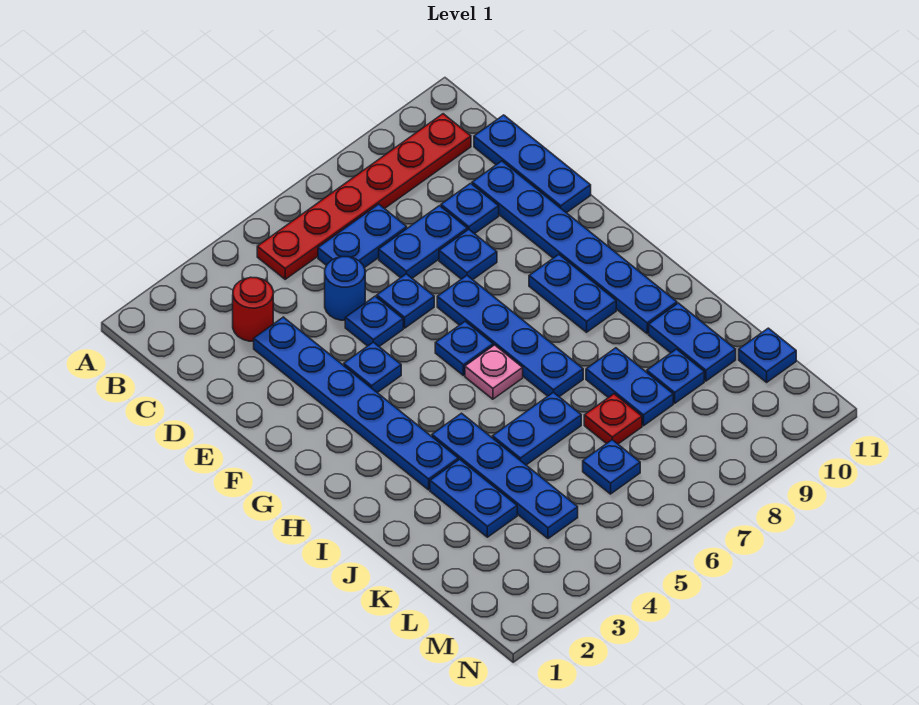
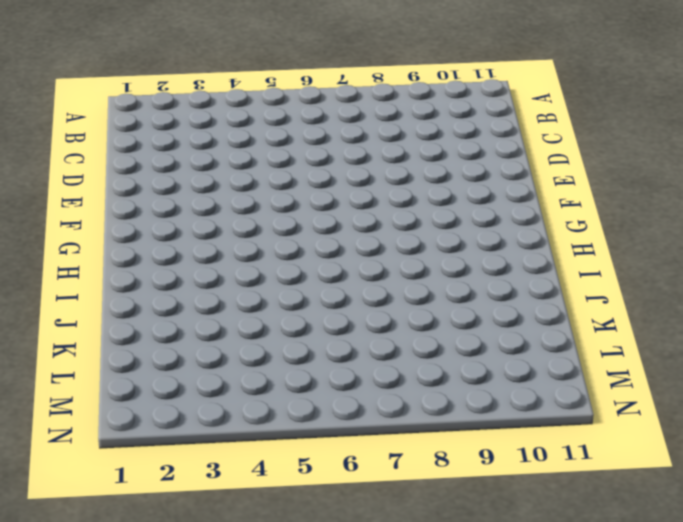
none -> red plate B5:B10 level 1
none -> red round brick C3 level 1
none -> blue plate C6:C7 level 1

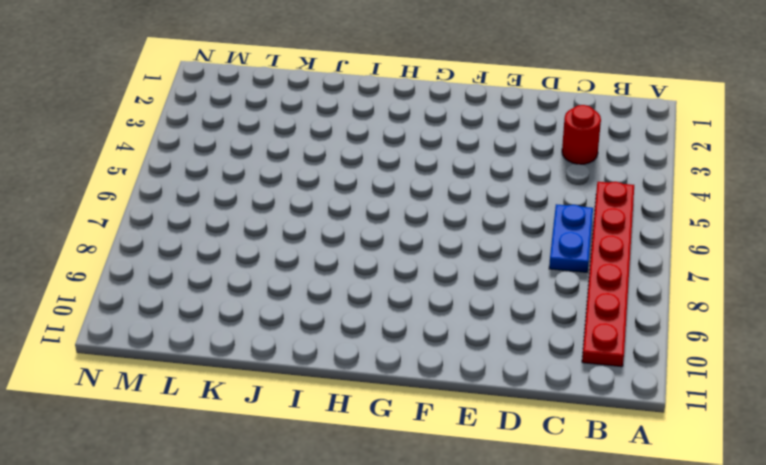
none -> blue plate C11:E11 level 1
none -> blue plate D3:I3 level 1
none -> blue round brick D5 level 1

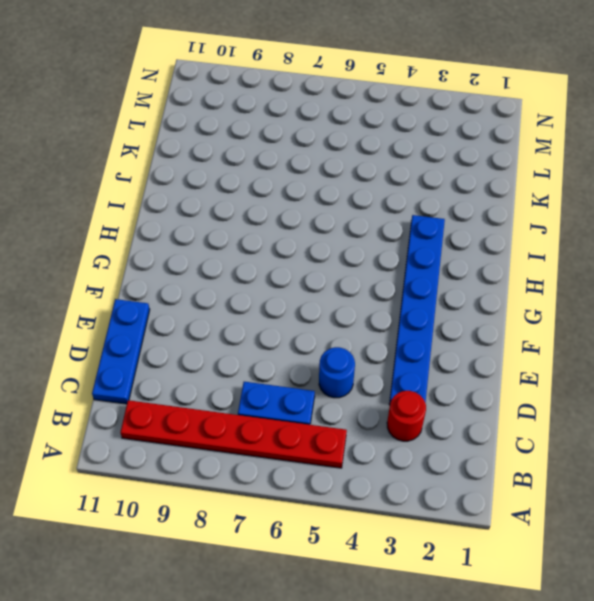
none -> blue plate D7:D8 level 1
none -> blue plate D9 level 1
none -> blue plate D10:I10 level 1

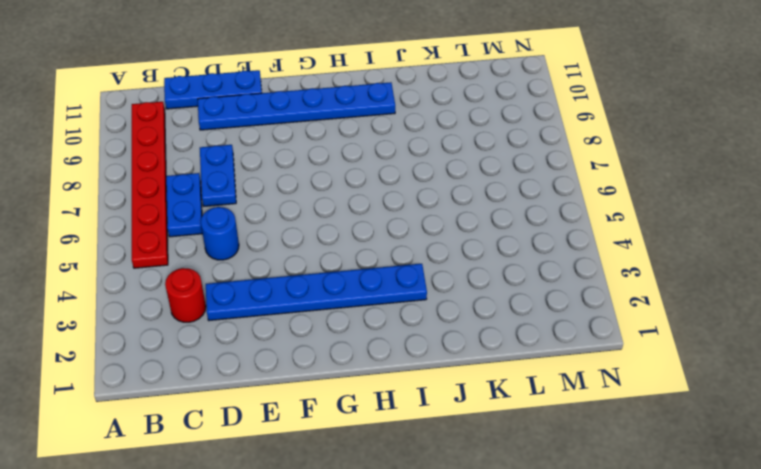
none -> blue plate D9 level 1
none -> blue plate E5 level 1
none -> blue plate E6 level 1

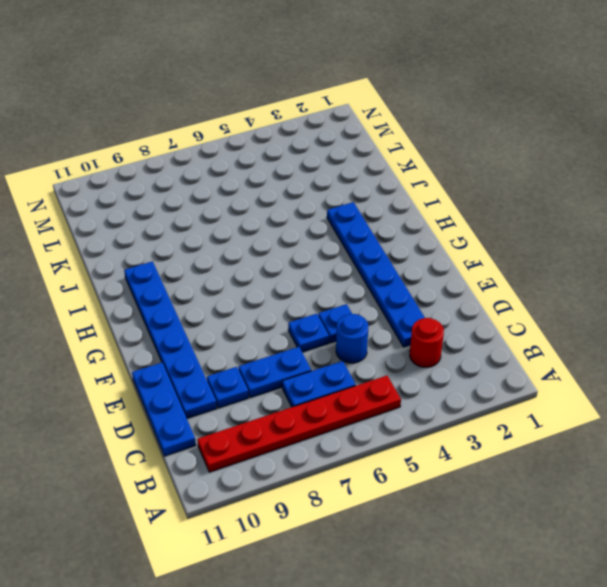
none -> blue plate E8 level 1
none -> blue plate F4 level 1
none -> blue plate F7:I7 level 1

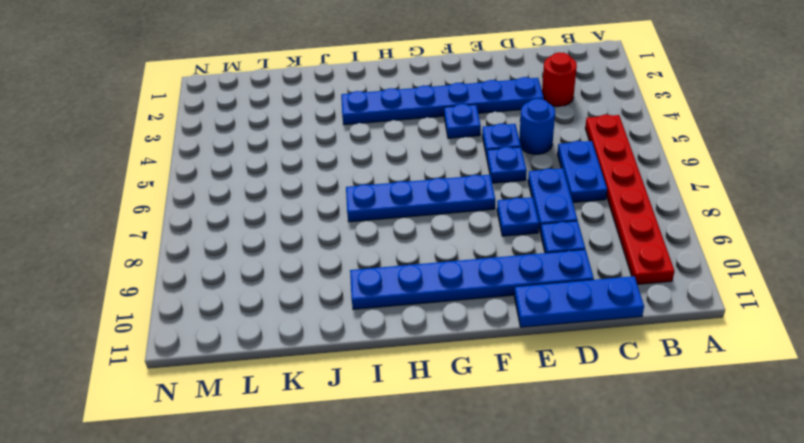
none -> blue plate G6 level 1
none -> blue plate G9:H9 level 1
none -> pink plate H6 level 1

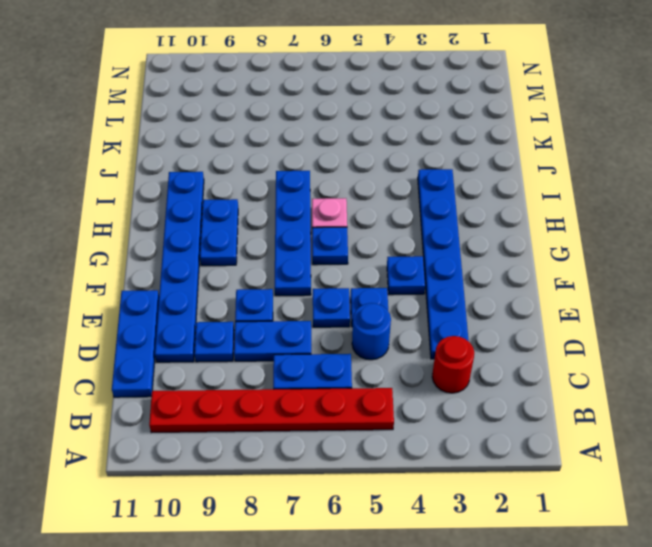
none -> blue plate I4:L4 level 1
none -> blue plate J3:K3 level 1
none -> blue plate J5:J6 level 1

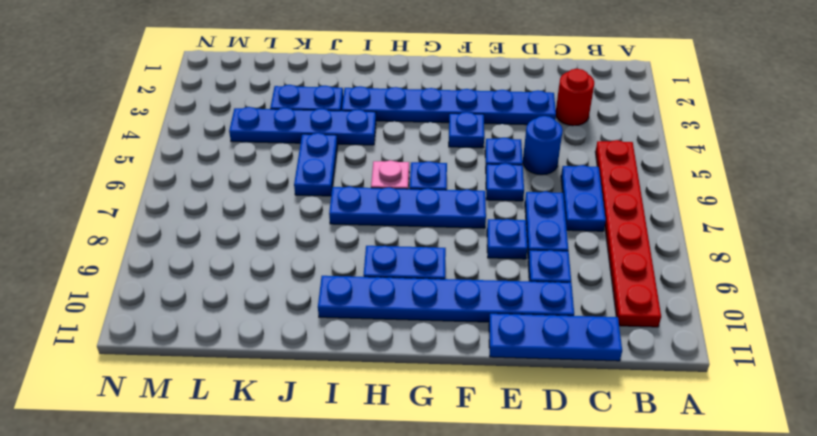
none -> blue plate J8:K8 level 1
none -> blue plate J10:K10 level 1
none -> red plate K7 level 1

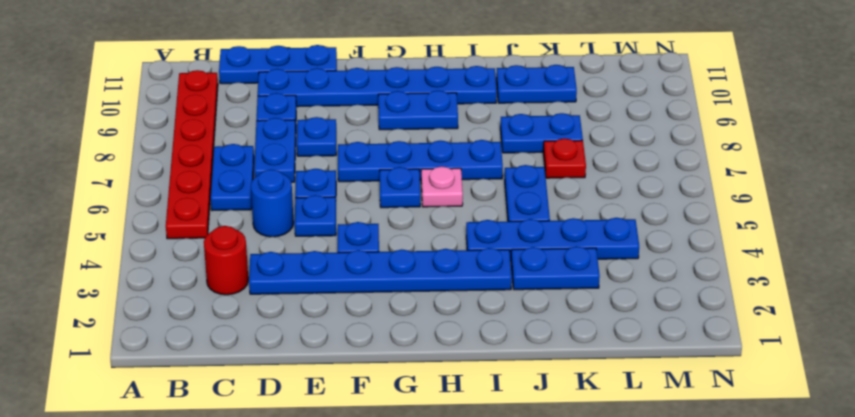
none -> blue plate K9 level 1
none -> blue plate L6 level 1
none -> blue plate L11 level 1

